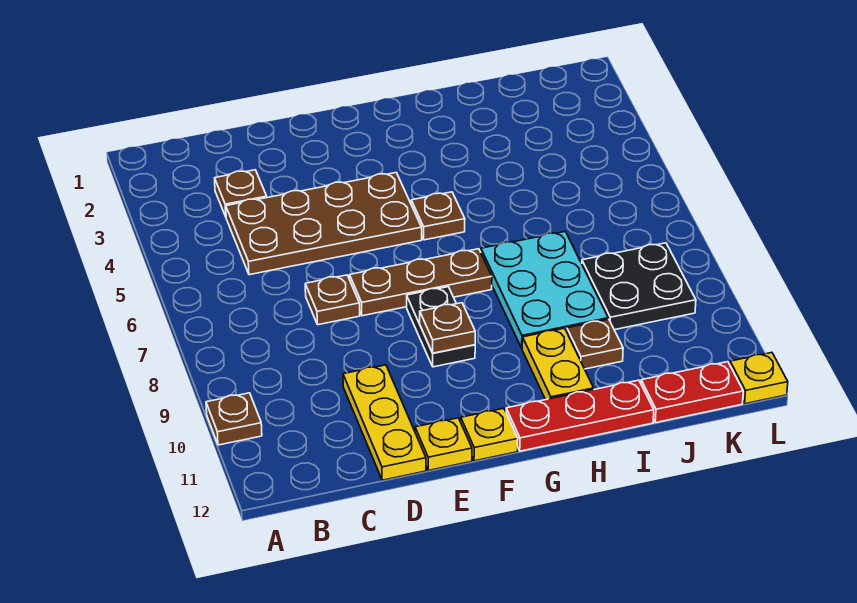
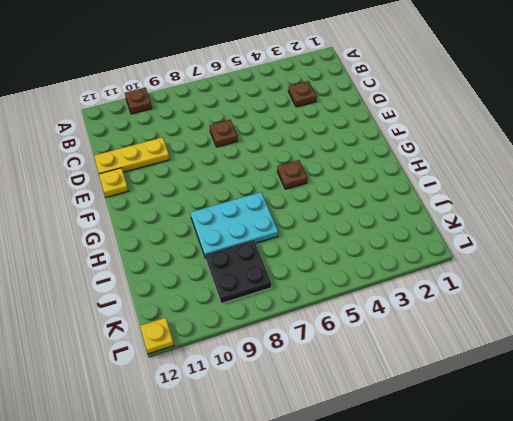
none -> brown plate C4:F5 level 1
none -> brown plate E7:G7 level 1
none -> black plate F8:F9 level 1

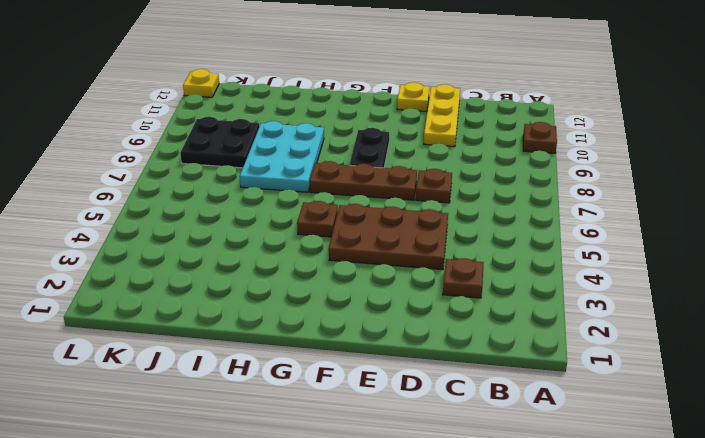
brown plate D4:F5 level 1 -> brown plate C4:F5 level 1
none -> yellow plate F12 level 1
none -> red plate G12:I12 level 1
none -> yellow plate H10:H11 level 1

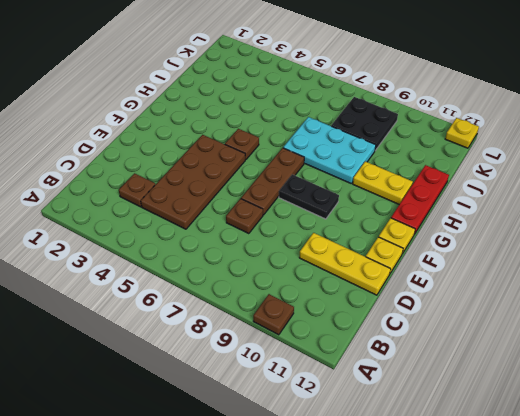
none -> brown plate I10 level 1
none -> red plate J12:K12 level 1
none -> brown plate F9 level 2

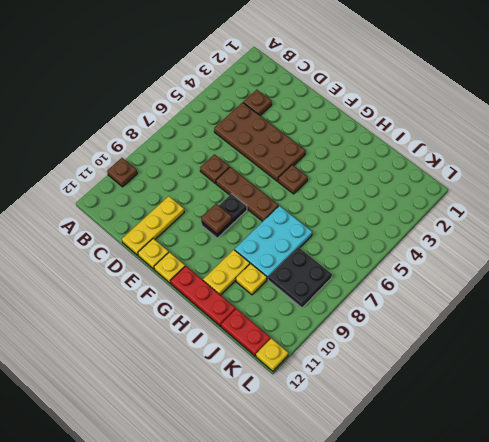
yellow plate I10 level 1 -> brown plate I10 level 1

